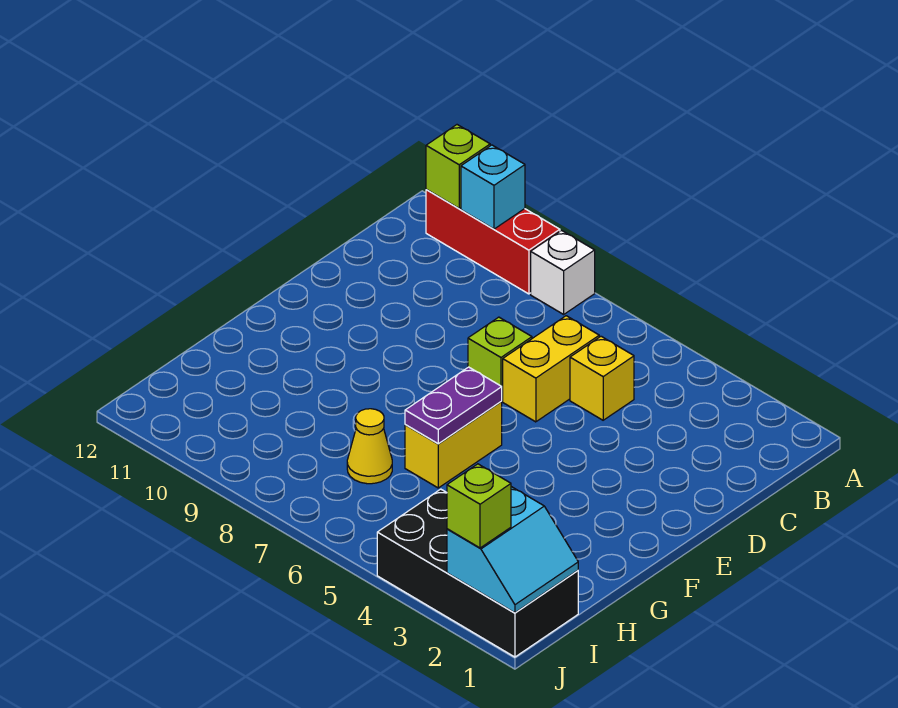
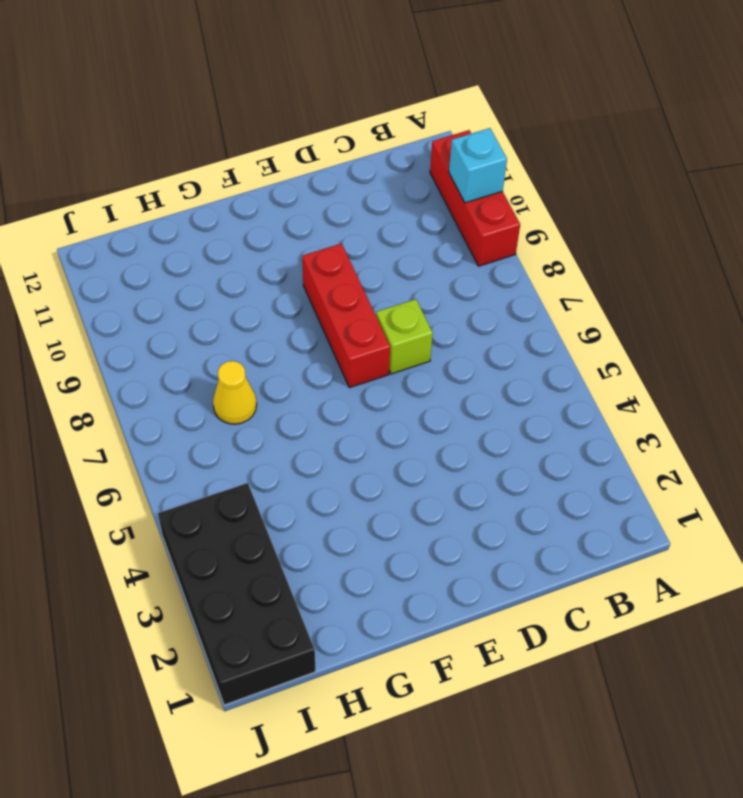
red brick E7:E9 level 1 -> none
none -> white brick A8 level 1
none -> yellow brick C5 level 1
none -> yellow brick C6:D6 level 1

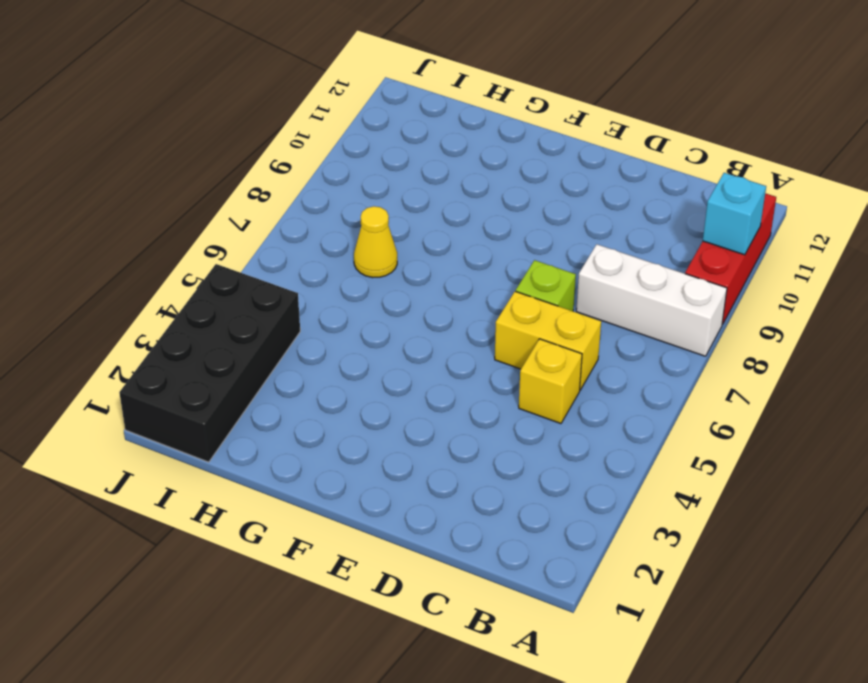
white brick A8:C8 level 1 -> white brick A8 level 1
none -> yellow brick F6:G6 level 1
none -> lime brick A11 level 2
none -> purple plate F6:G6 level 2

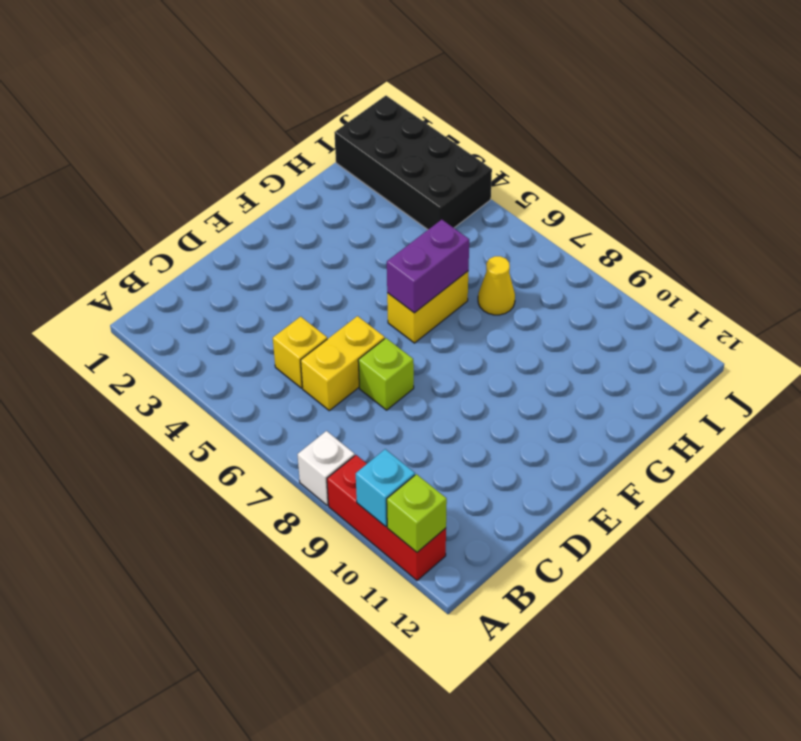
purple brick F6:G6 level 2 -> purple plate F6:G6 level 2
none -> cyan slope I1:J2 level 2 top 2
none -> lime brick J2 level 3

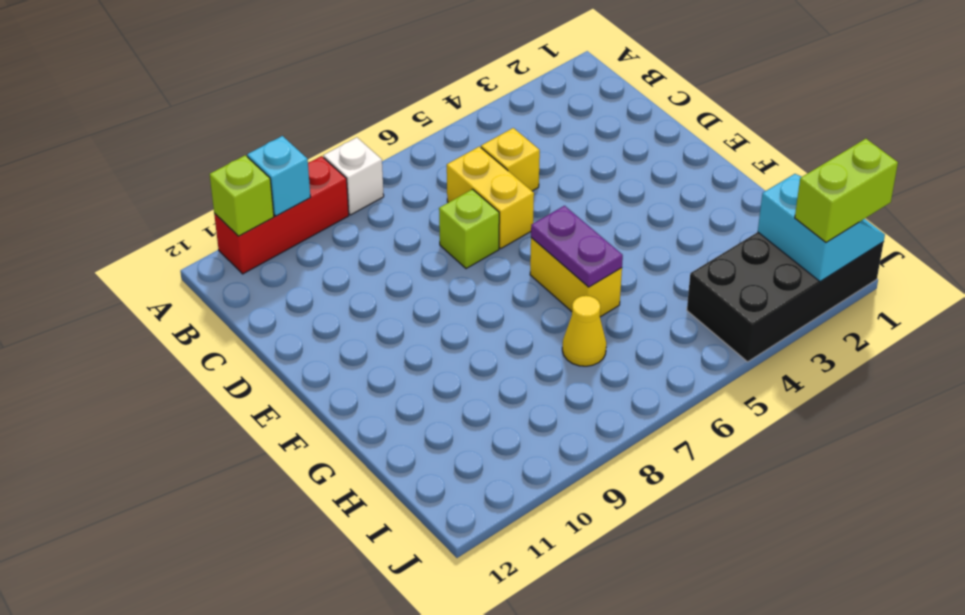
lime brick J1:J2 level 3 -> lime brick J2 level 3

